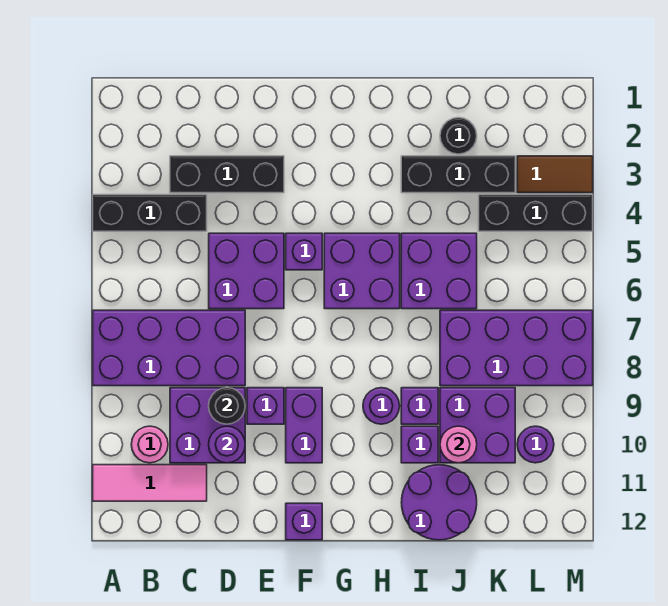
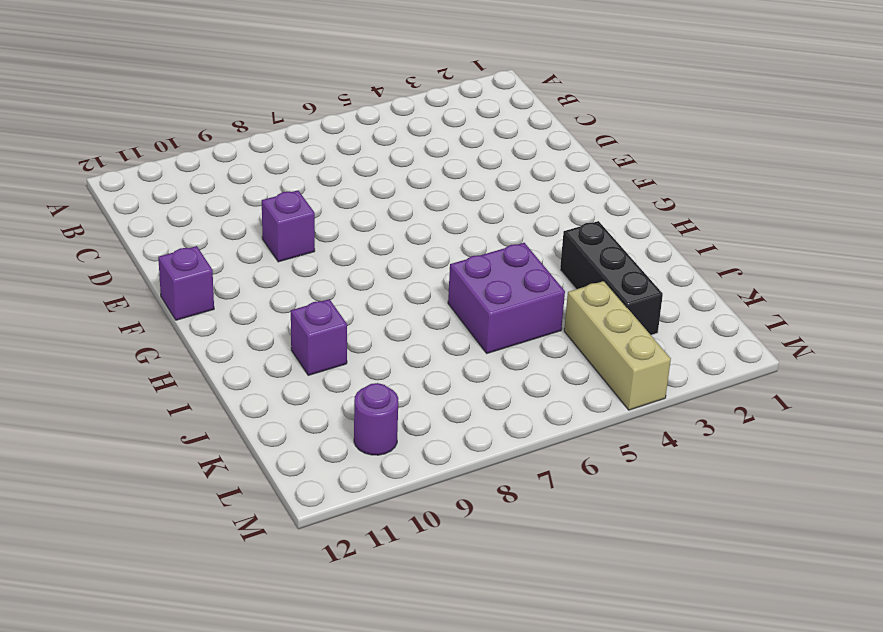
tan brick K4:M4 level 1 -> black brick K4:M4 level 1
none -> black brick A4:C4 level 1
none -> purple brick A7:D8 level 1
none -> pink tile A11:C11 level 1

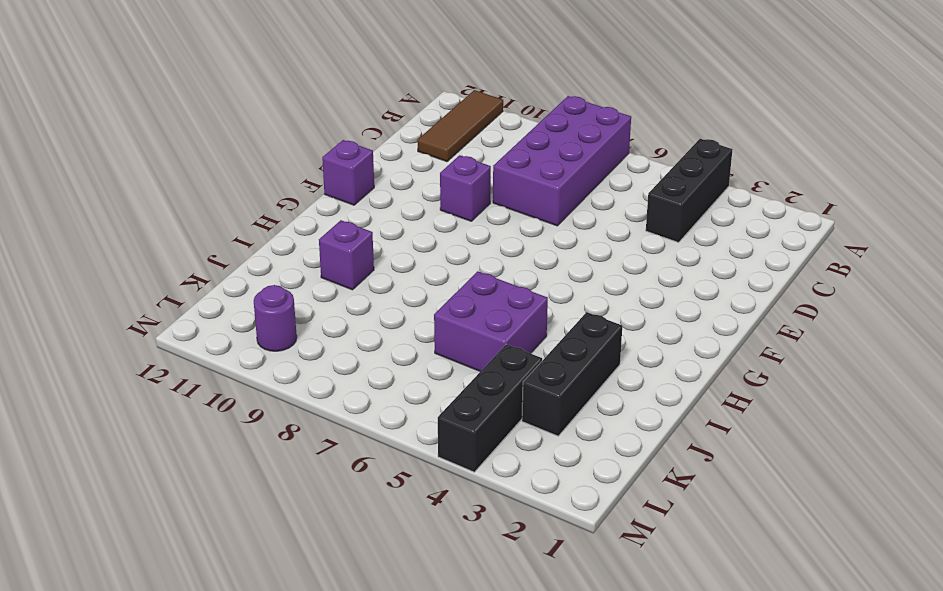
brown tile A11:C11 level 1 -> pink tile A11:C11 level 1
none -> pink round brick B10 level 1
none -> black brick C3:E3 level 1
none -> purple brick C9:D10 level 1

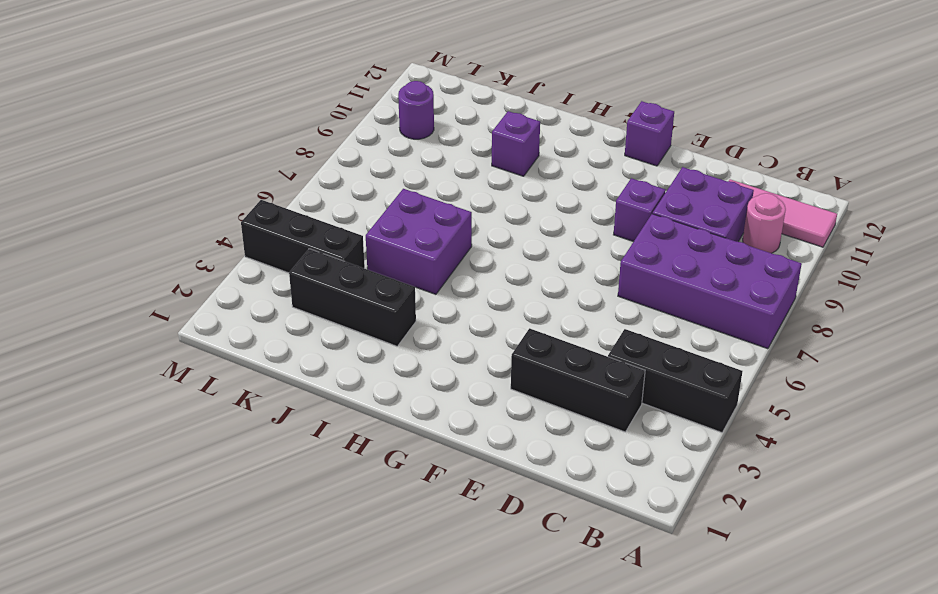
none -> purple brick D5:E6 level 1
none -> purple brick F5 level 1
none -> purple brick F9:F10 level 1

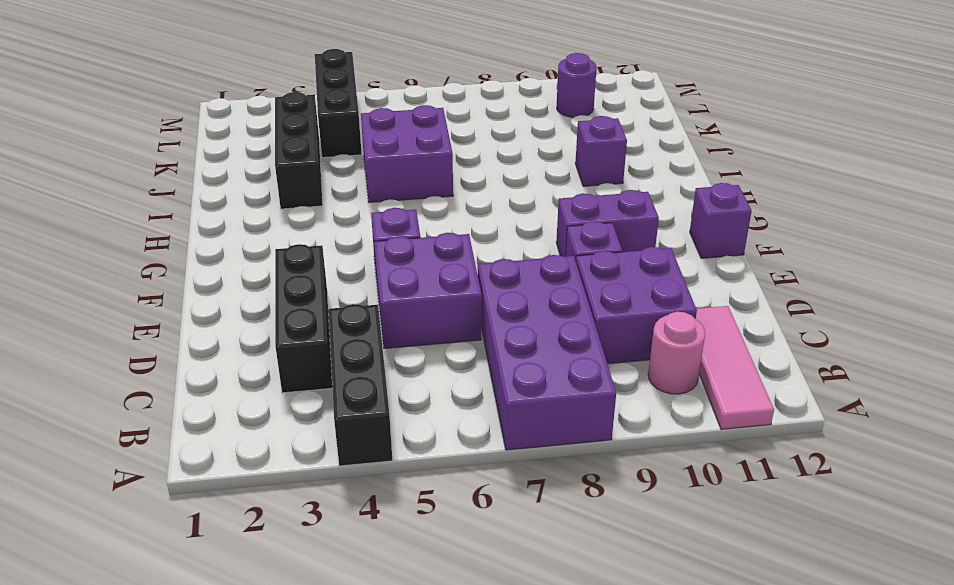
none -> purple brick G5:H6 level 1
none -> purple round brick H9 level 1
none -> purple brick I9 level 1

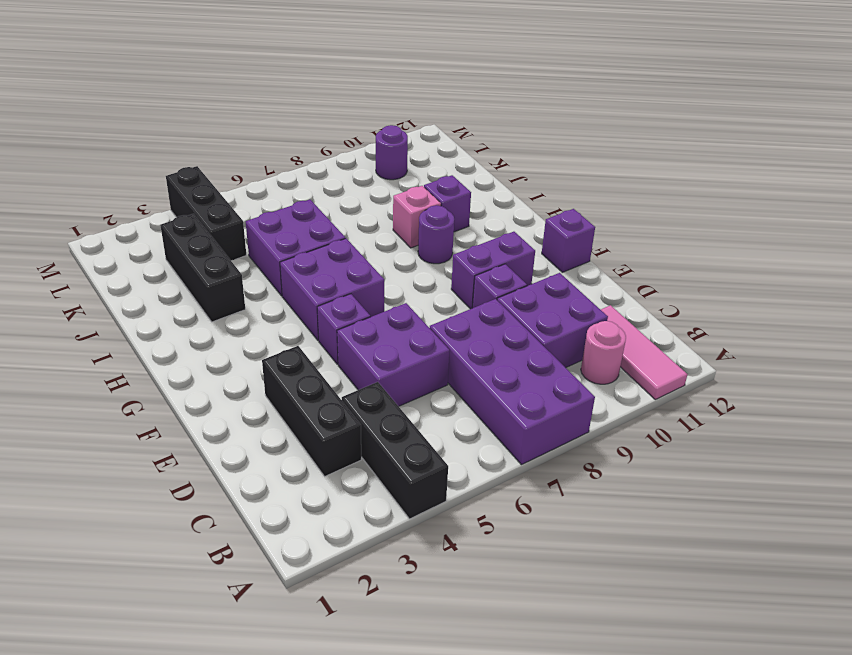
pink brick I9 level 1 -> purple brick I9 level 1
none -> purple round brick I11:J12 level 1
none -> black round brick J2 level 1
none -> purple brick J7:M8 level 1

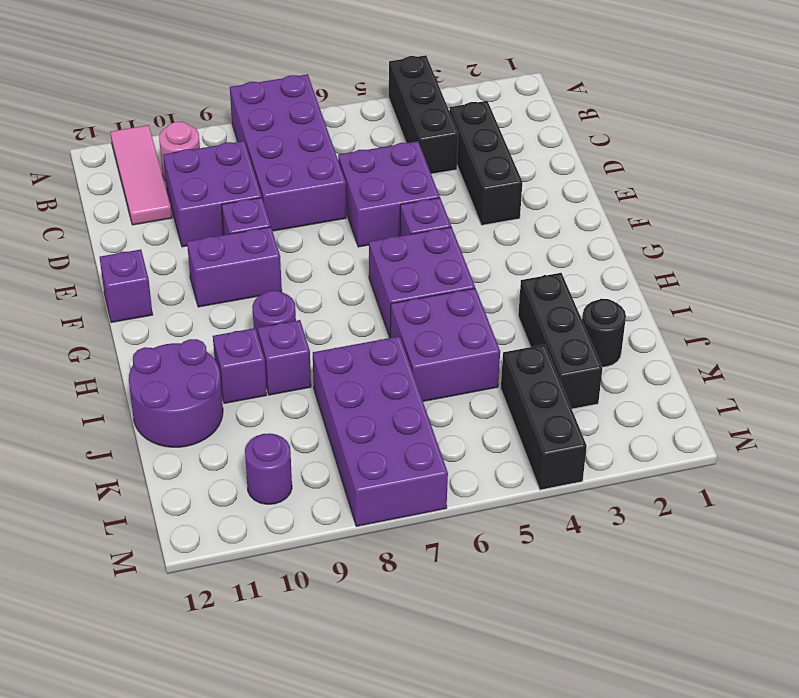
none -> purple brick J9:K10 level 1
none -> brown tile L3:M3 level 1
none -> black round brick D9 level 2

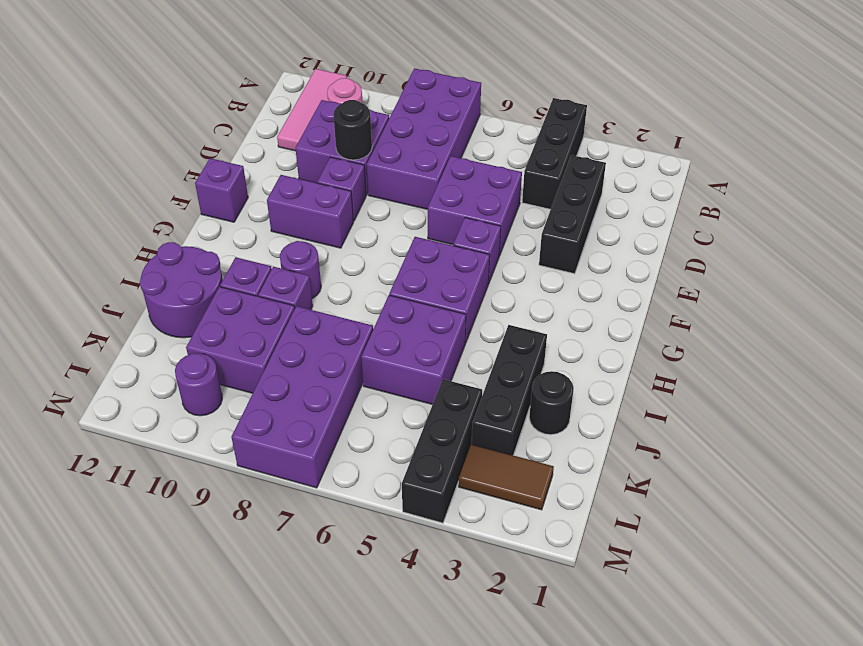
brown tile L2:L3 level 1 -> brown tile L3:M3 level 1
none -> purple round brick D10 level 2
none -> pink round brick J10 level 2

